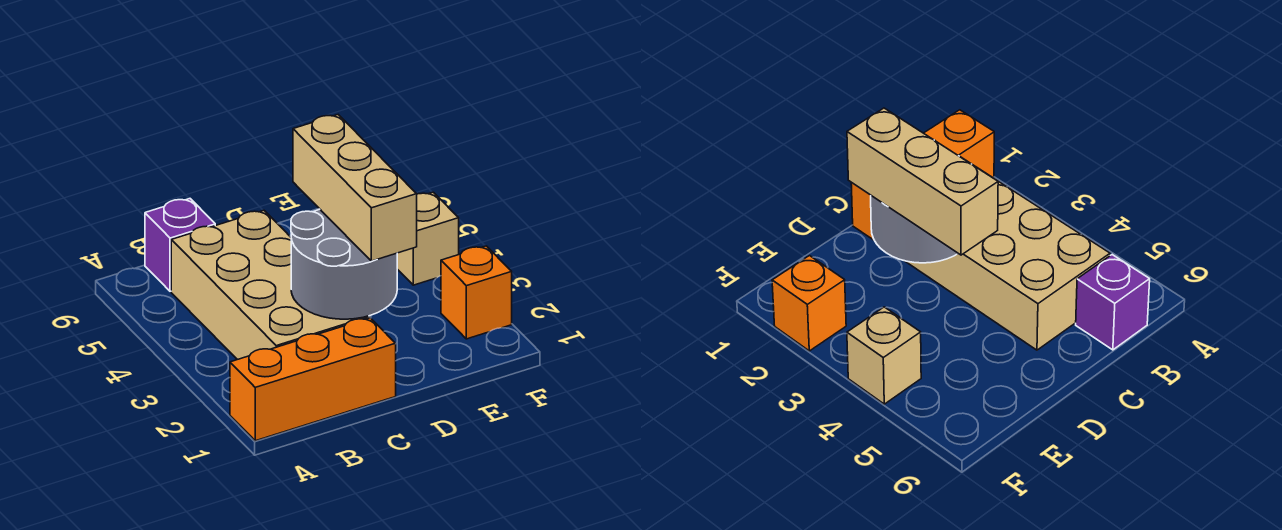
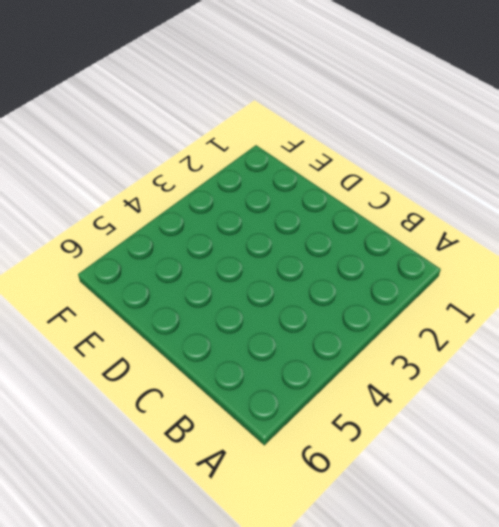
none -> orange brick A1:C1 level 1
none -> tan brick B2:C5 level 1

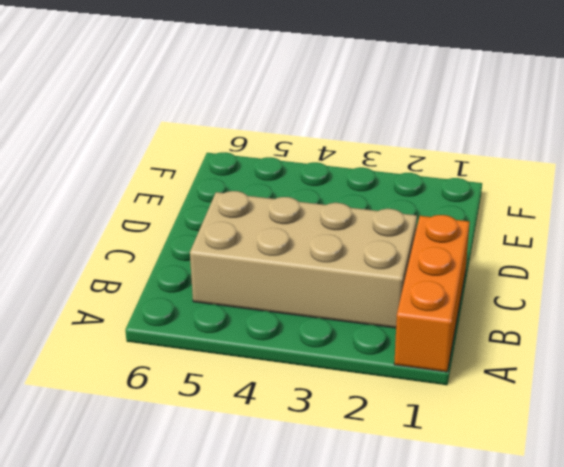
none -> purple brick B6 level 1
none -> orange brick F2 level 1

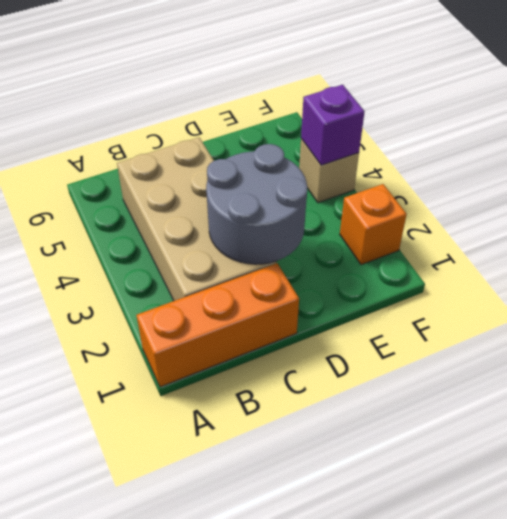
purple brick F4 level 2 -> purple brick B6 level 1
none -> tan brick D2:D4 level 3

